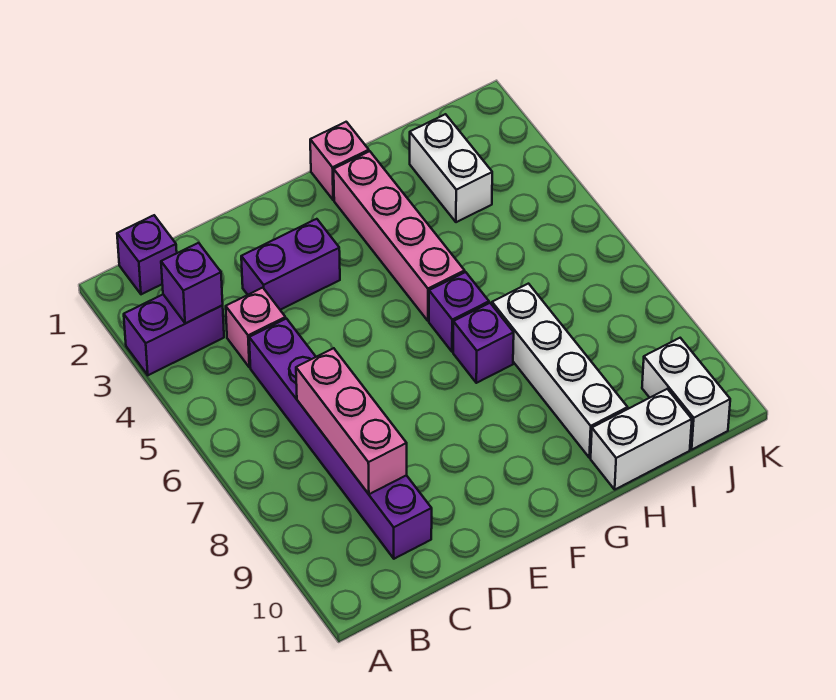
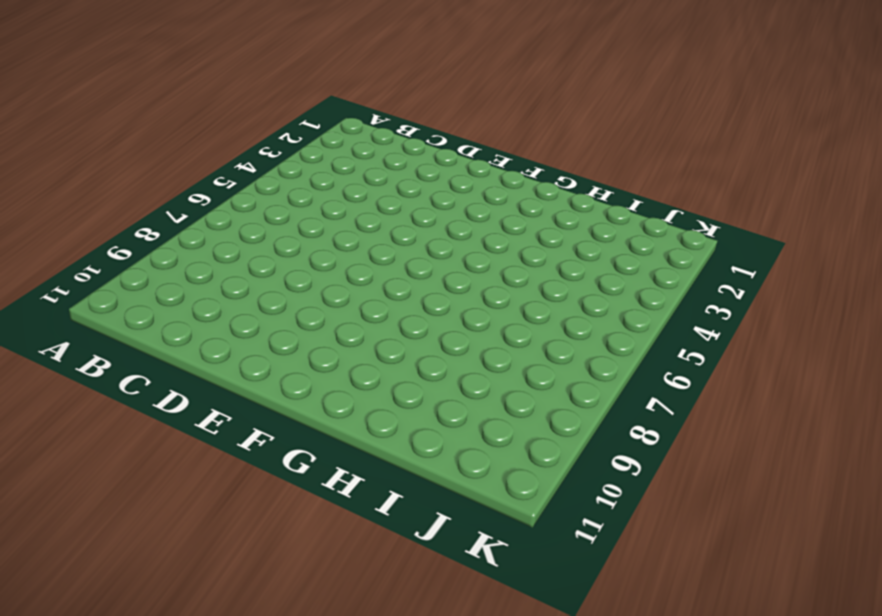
none -> purple brick A3:B3 level 1
none -> purple brick B1 level 1
none -> pink brick C4 level 1

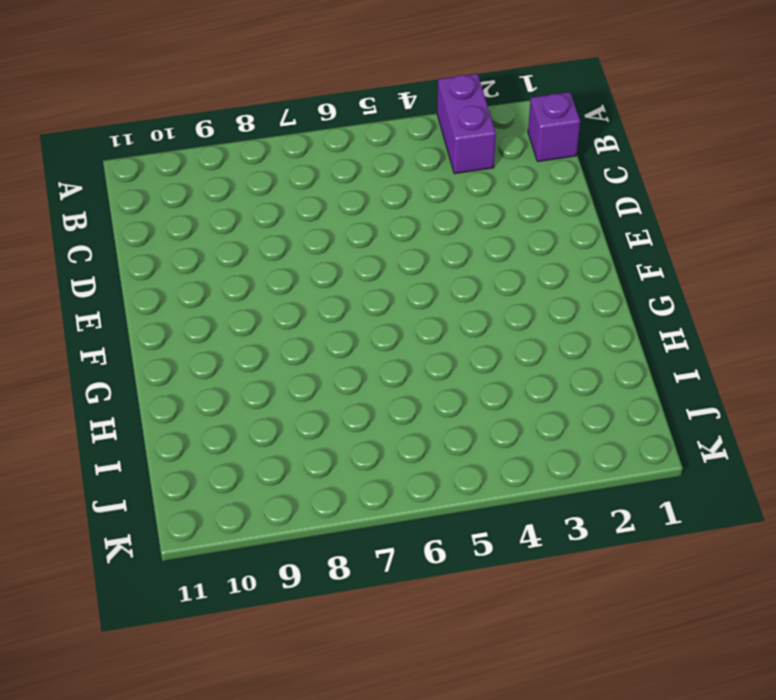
none -> pink brick C4 level 1
none -> purple brick C5:C10 level 1
none -> purple brick D3:E3 level 1

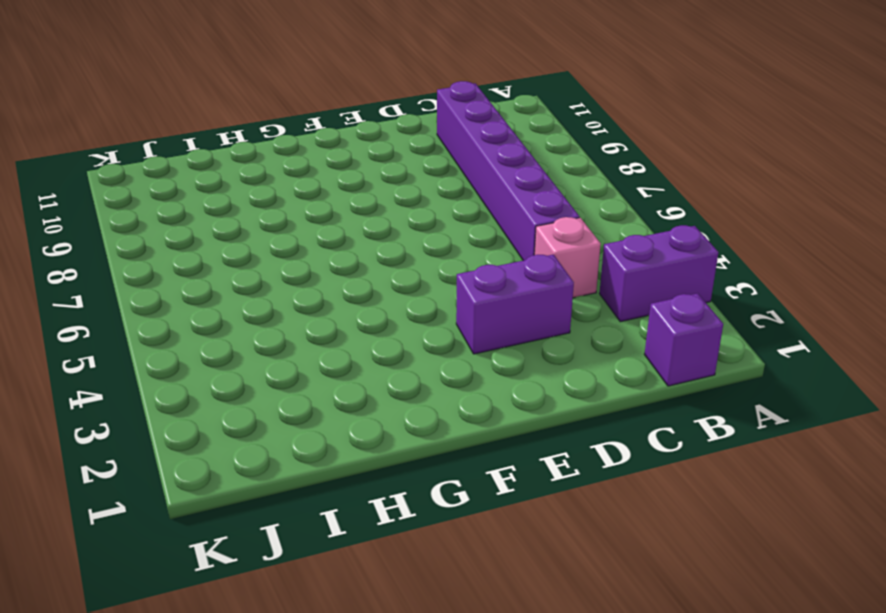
none -> pink brick G1 level 1
none -> pink brick G2:G5 level 1
none -> purple brick G6 level 1

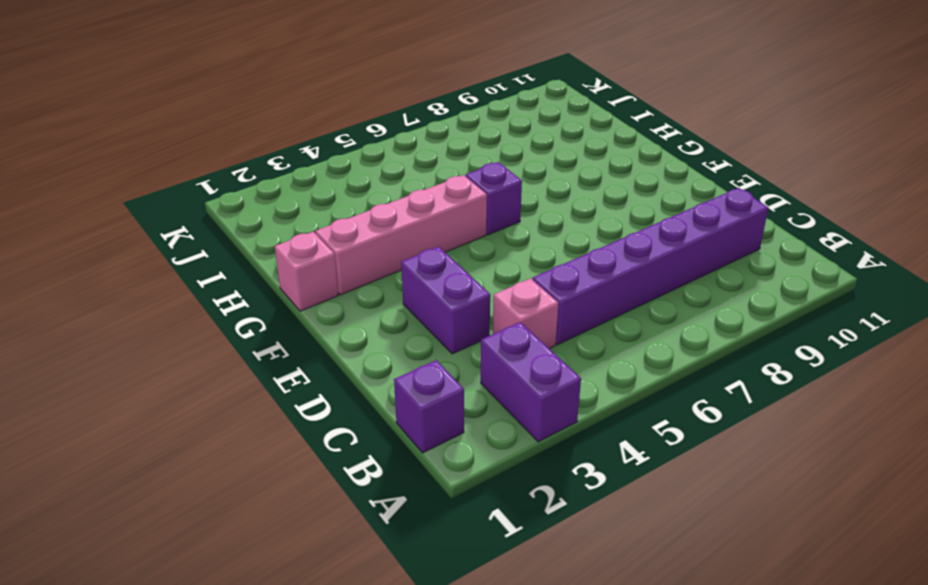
none -> purple brick G7 level 1
none -> white brick H7:H10 level 1
none -> white brick H11:I11 level 1

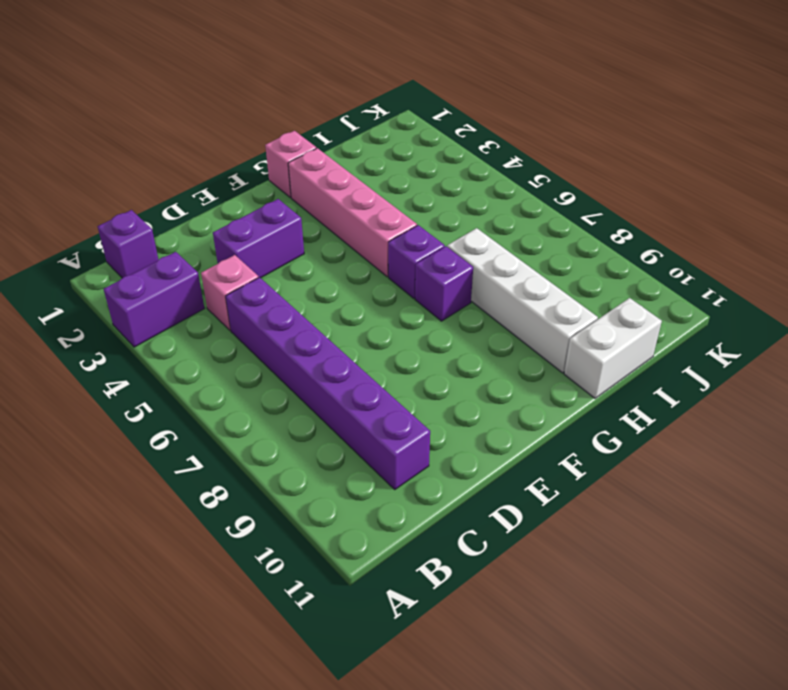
none -> white brick I2:I3 level 1
none -> white brick J10:J11 level 1
none -> purple brick B3 level 2

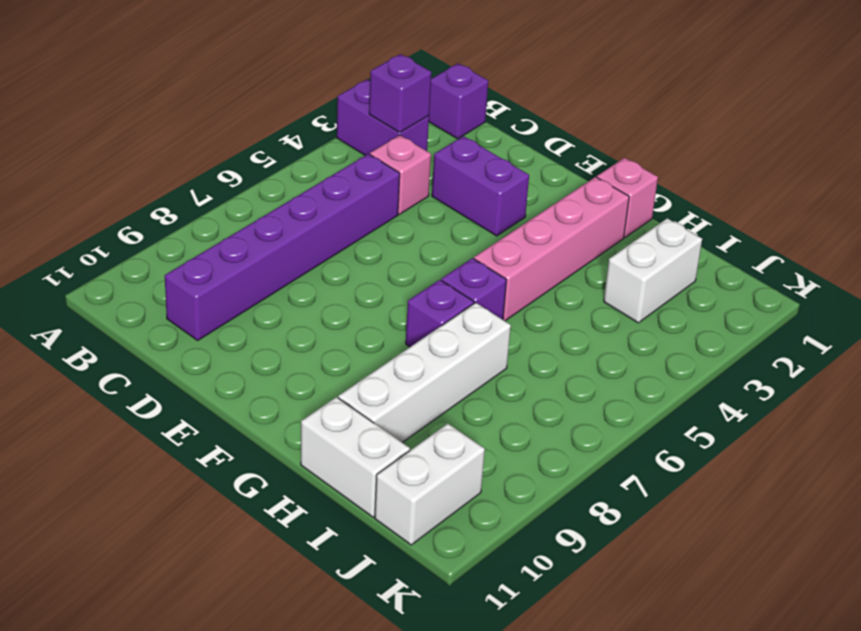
none -> pink brick C7:C9 level 2

